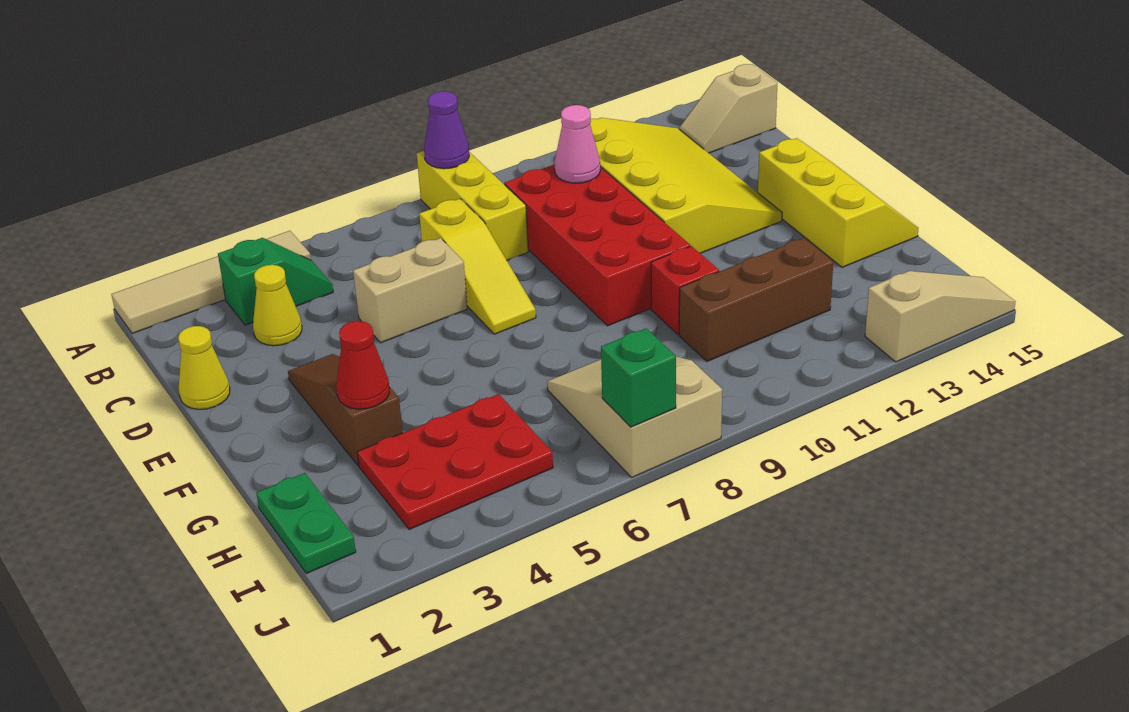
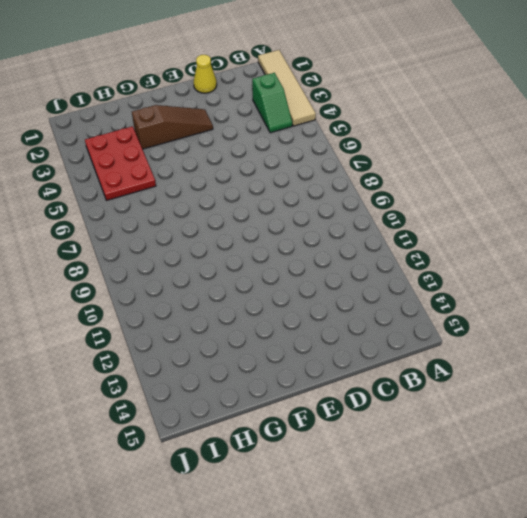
none -> yellow brick A8:C8 level 1
none -> yellow slope B11:E13 level 1 top 11
none -> tan slope B14:B15 level 1 top 15

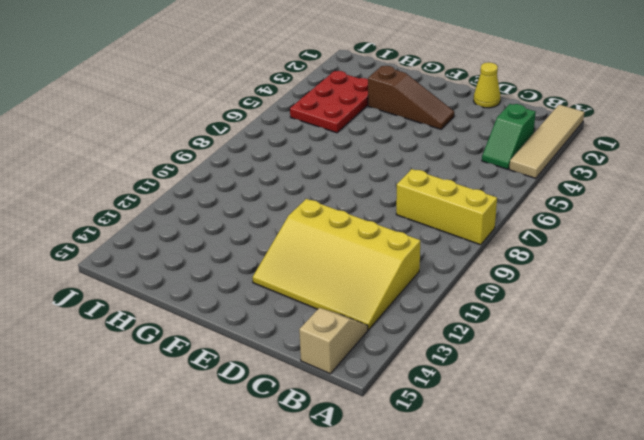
none -> yellow cone C3 level 1
none -> yellow slope C7:E7 level 1 top C
none -> red brick C9:F10 level 1

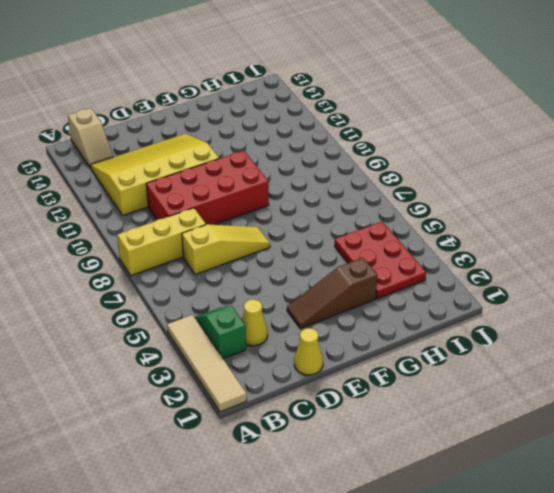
none -> tan brick D5:D6 level 1
none -> yellow slope E14:G15 level 1 top 14
none -> red brick G10 level 1

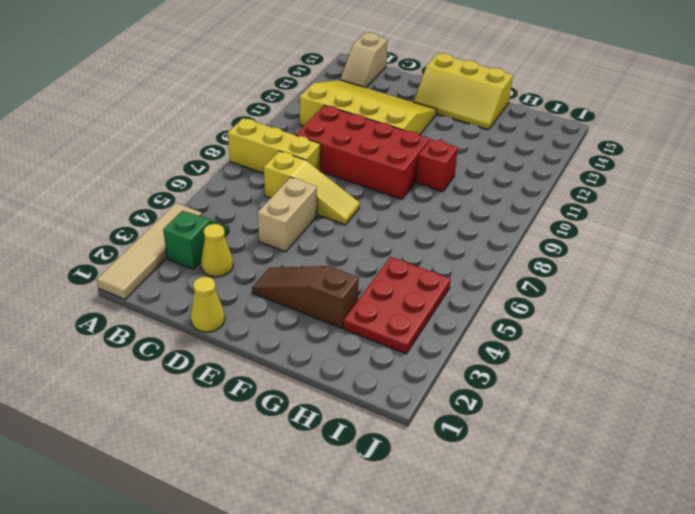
yellow slope E14:G15 level 1 top 15 -> yellow slope E14:G15 level 1 top 14
none -> green plate H1:I1 level 1
none -> tan slope H7:J8 level 1 top J
none -> brown brick H10:H12 level 1

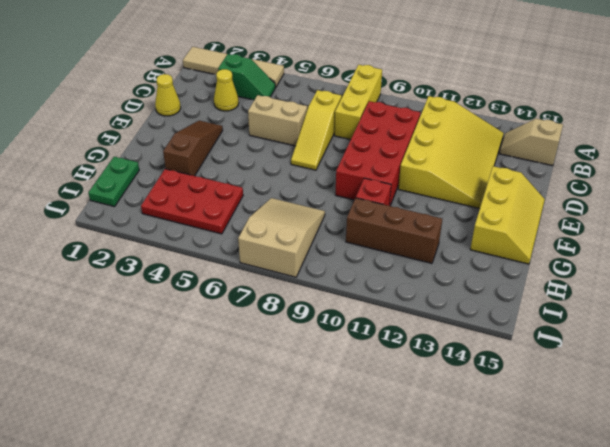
none -> tan slope J13:J15 level 1 top 13
none -> purple cone A8 level 2
none -> pink cone C10 level 2

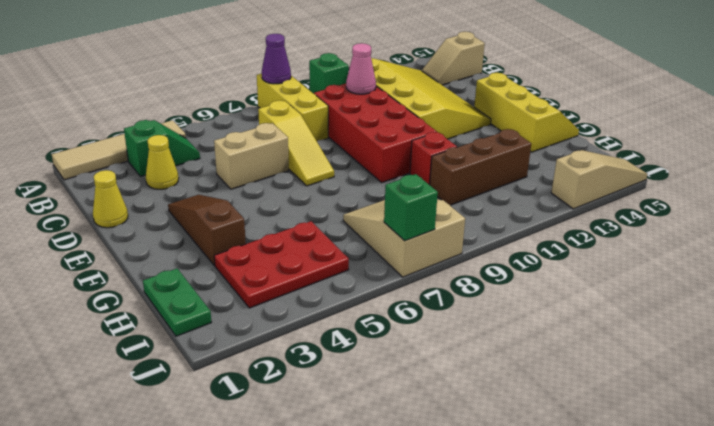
green brick A10 level 1 -> none
none -> red cone G3 level 2

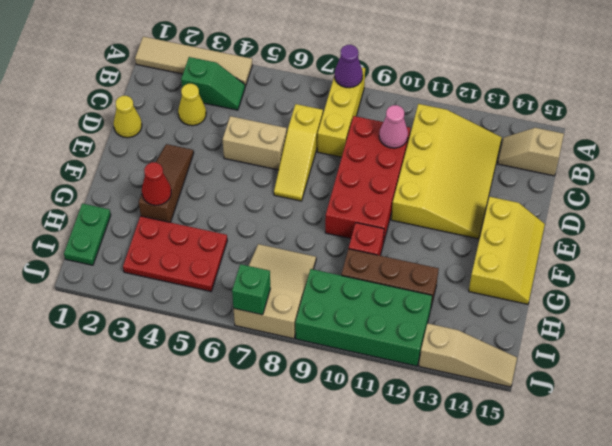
green brick I9:J12 level 1 -> none

